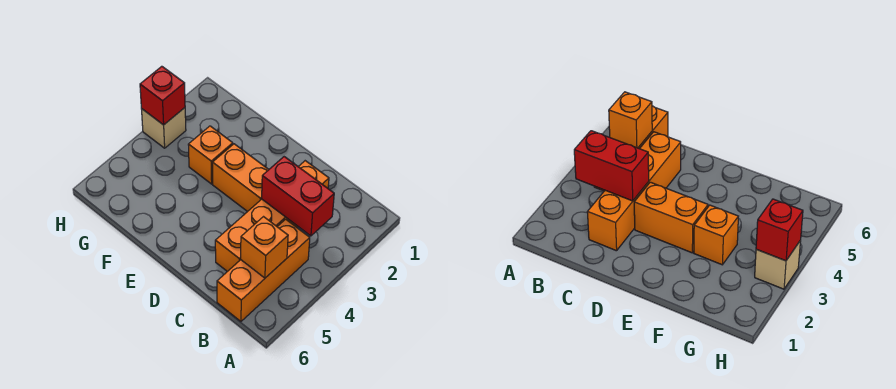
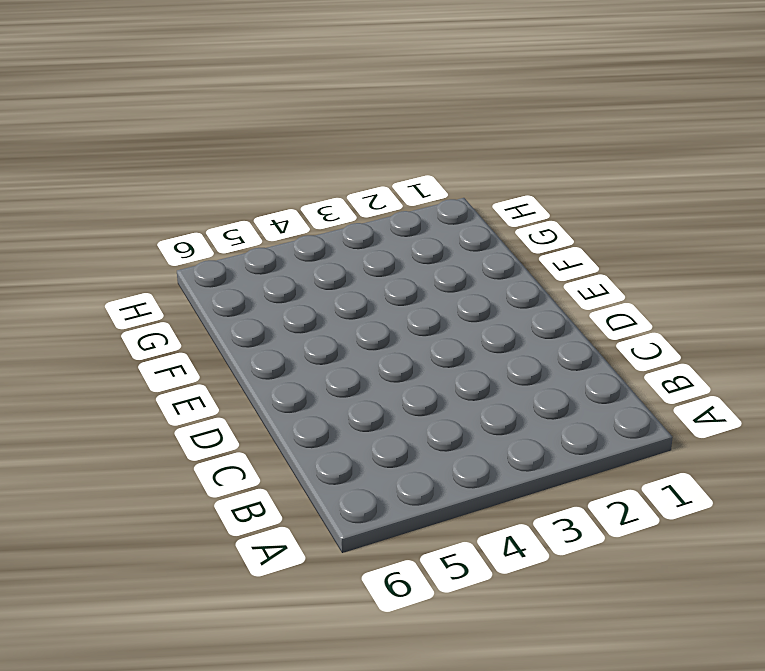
none -> orange brick B4:B6 level 1
none -> orange brick C2:C5 level 1

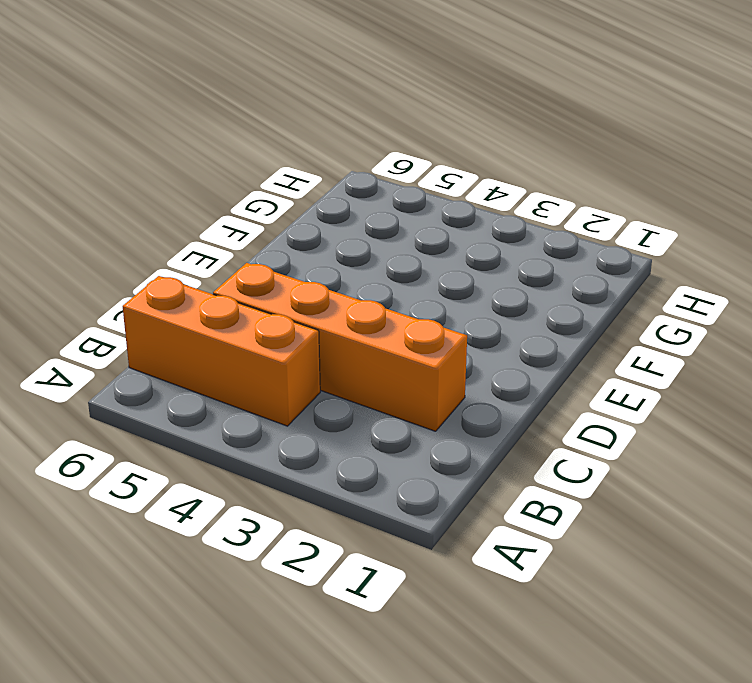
none -> orange brick D3:E3 level 1
none -> orange brick F3 level 1

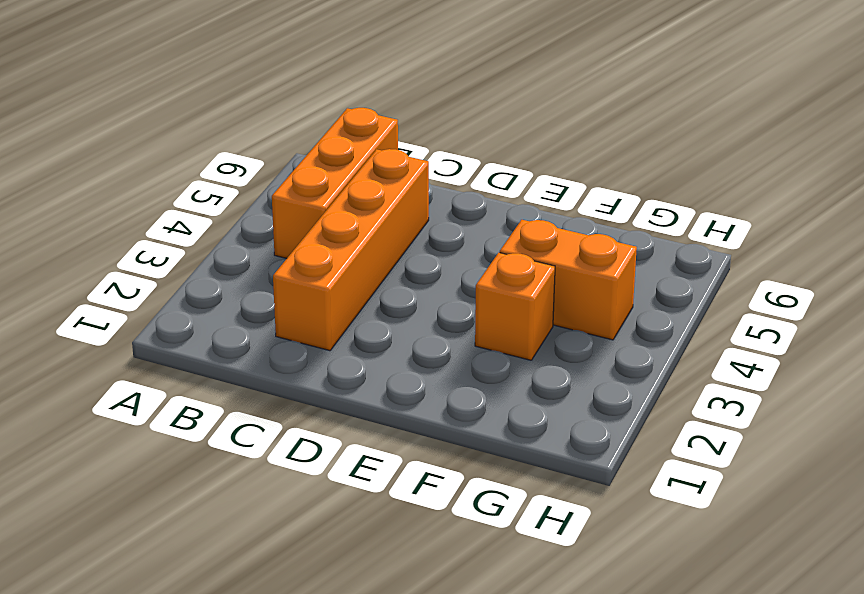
orange brick F4:G4 level 1 -> orange brick D3:E3 level 1
none -> tan brick H3 level 1
none -> red brick B3:C3 level 2

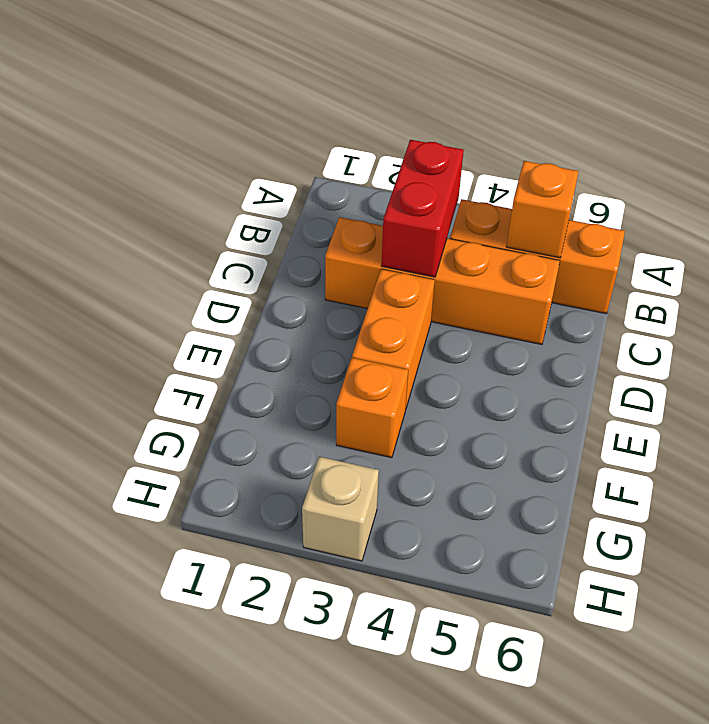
none -> red brick H3 level 2

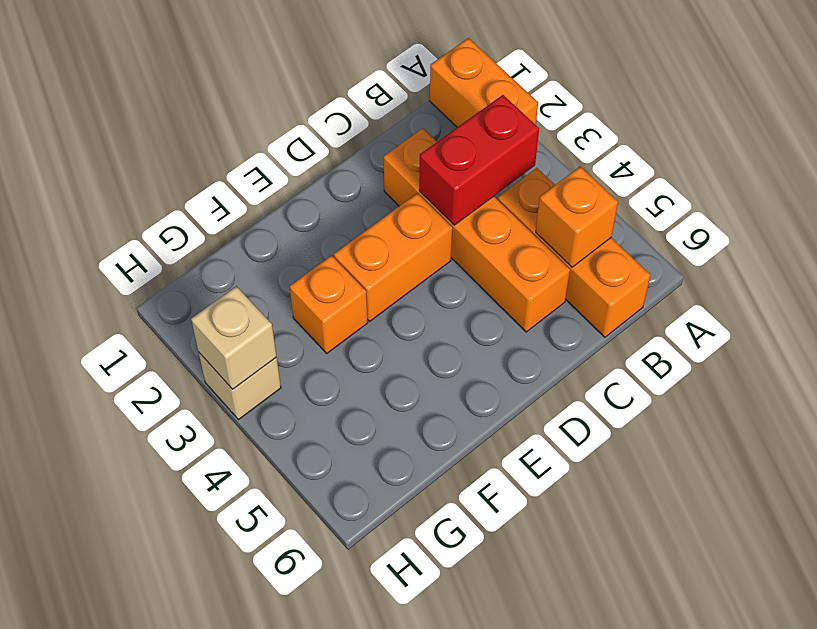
orange brick A1:A2 level 1 -> none
tan brick H3 level 2 -> red brick H3 level 2

